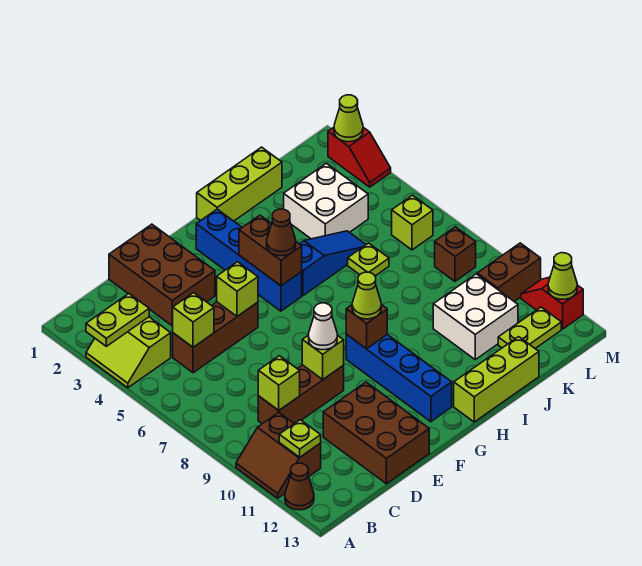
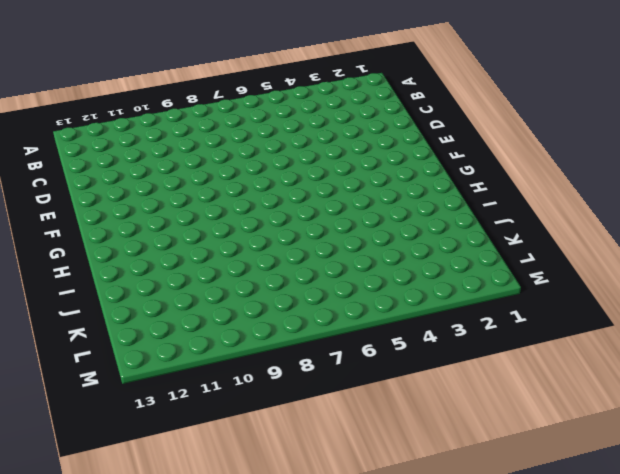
none -> lime slope A3:B4 level 1 top B
none -> brown slope A10:B11 level 1 top B
none -> brown cone A12 level 1
none -> brown brick C5:E5 level 1

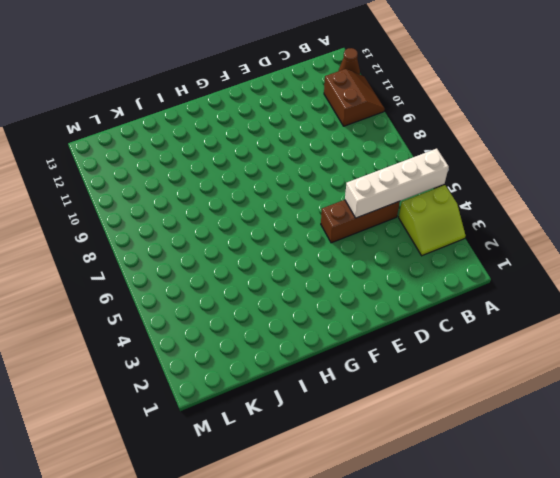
lime slope A3:B4 level 1 top 4 -> lime slope A3:B4 level 1 top B
white brick A5:D5 level 2 -> lime brick C5 level 2
none -> brown brick C9:E9 level 1
none -> brown brick D1:E3 level 1
none -> brown brick D11:E13 level 1
none -> blue brick G2:G5 level 1

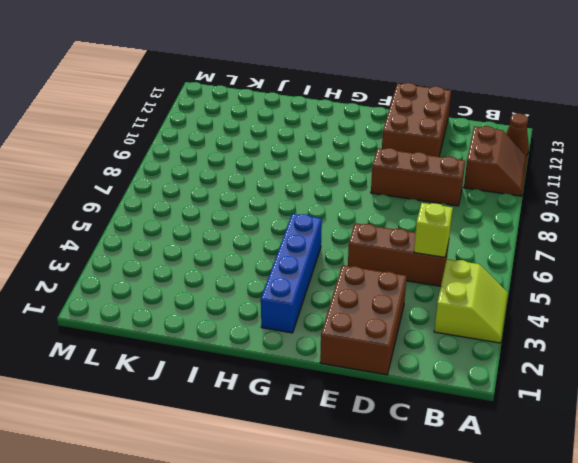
none -> blue brick G9:G12 level 1
none -> lime brick H1:J1 level 1
none -> blue slope H5:J5 level 1 top H
none -> lime brick H13:J13 level 1

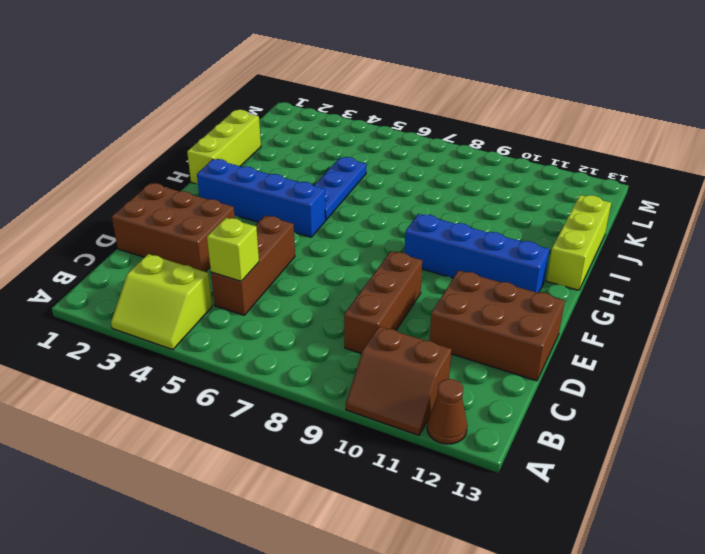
blue plate H5:J5 level 1 -> blue slope H5:J5 level 1 top H
none -> white brick J3:K4 level 1
none -> lime plate J6 level 1
none -> white brick J10:K11 level 1
none -> lime plate K12:L12 level 1

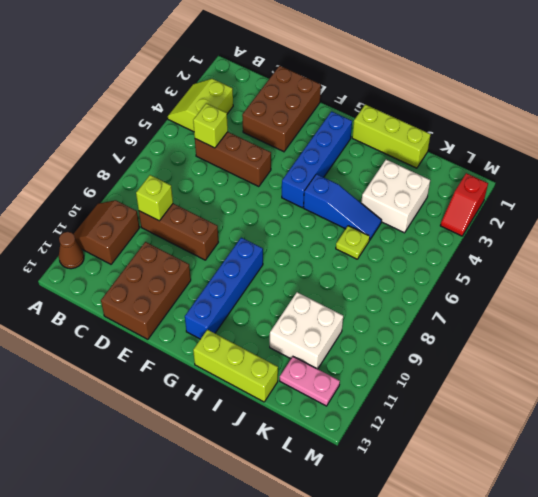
pink plate K12:L12 level 1 -> lime plate K12:L12 level 1
none -> lime brick L6 level 1
none -> brown brick L8 level 1
none -> brown brick L10:M10 level 1
none -> red slope M11:M12 level 1 top 12

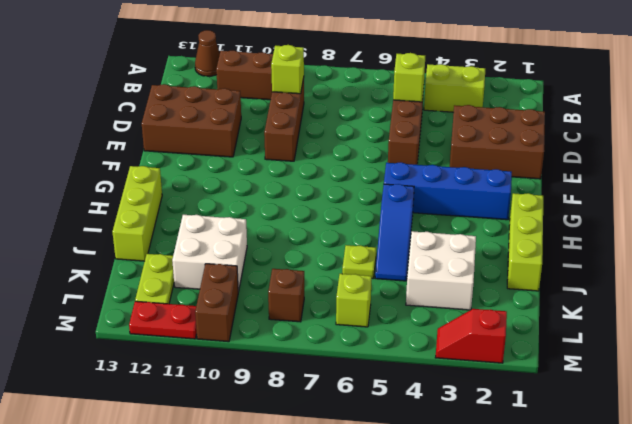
red plate M11:M12 level 1 -> red slope M11:M12 level 1 top 12
none -> blue brick G9:G12 level 1
none -> lime plate A3:B3 level 2
none -> lime plate B11 level 2
none -> lime brick E5 level 2

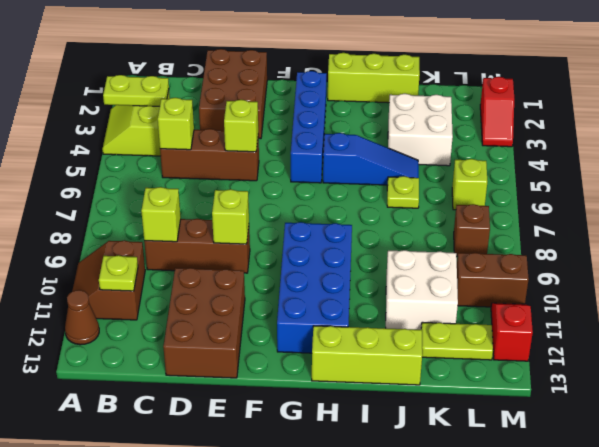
blue brick G9:H12 level 1 -> blue brick G9:G12 level 1
none -> brown brick G4:G5 level 2
none -> brown brick G9 level 2
none -> lime cone M2 level 2
none -> lime cone M12 level 2

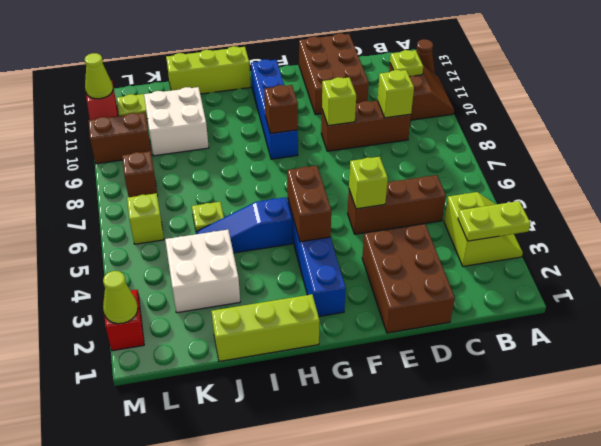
none -> lime brick C5 level 2
none -> white cone E9 level 3
none -> brown cone G5 level 3
none -> lime cone G9 level 3

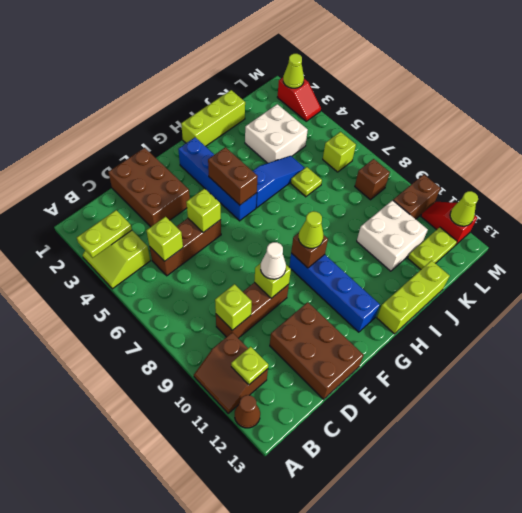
none -> brown cone G5 level 3

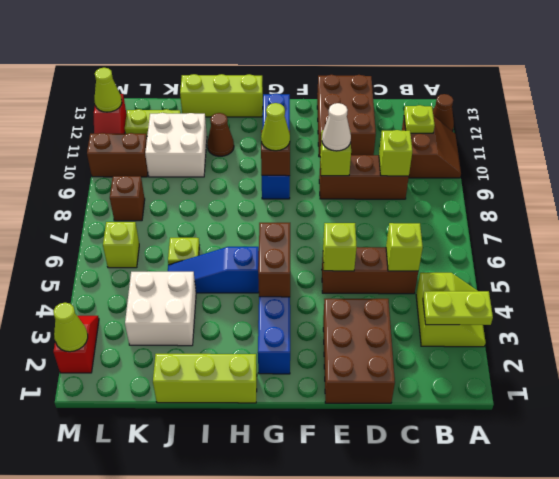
brown cone I11 level 1 -> brown cone G5 level 3

